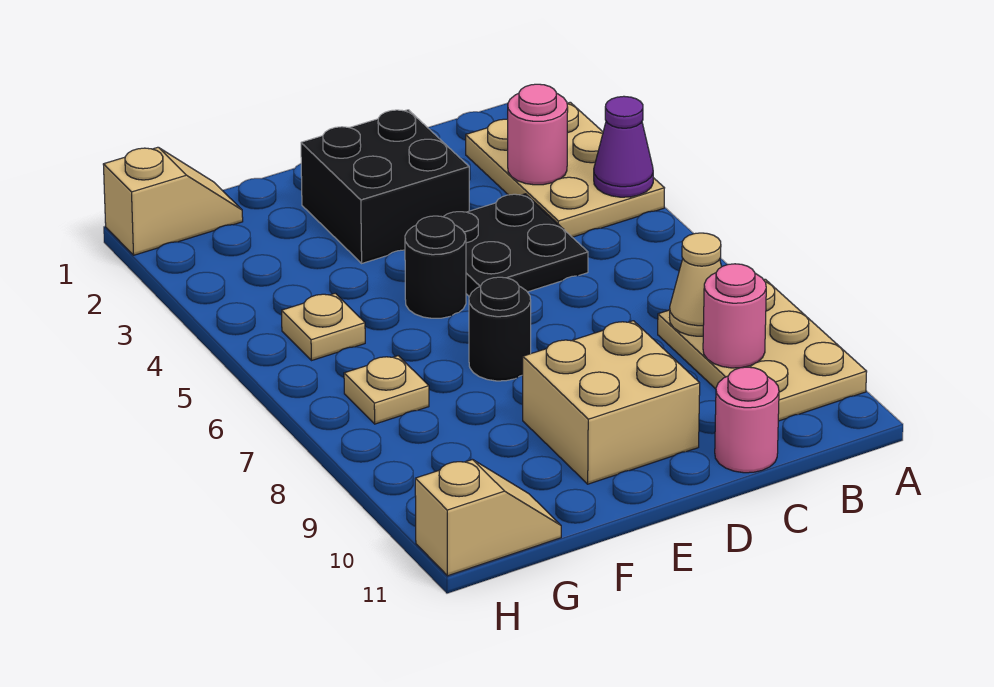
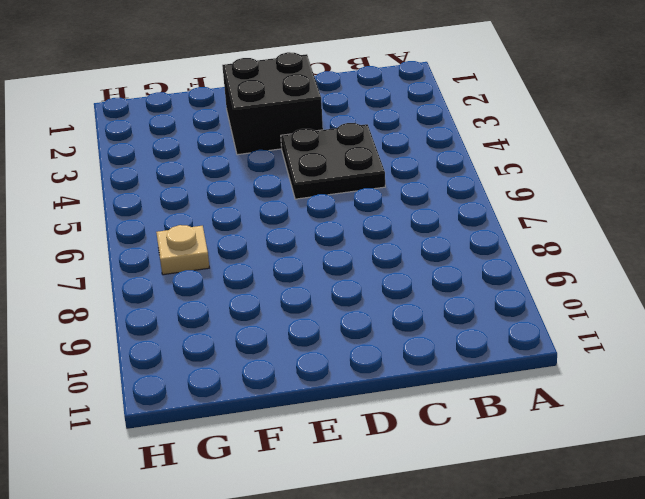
none -> tan plate A2:B4 level 1
none -> tan plate A8:B10 level 1
none -> pink round brick C11 level 1

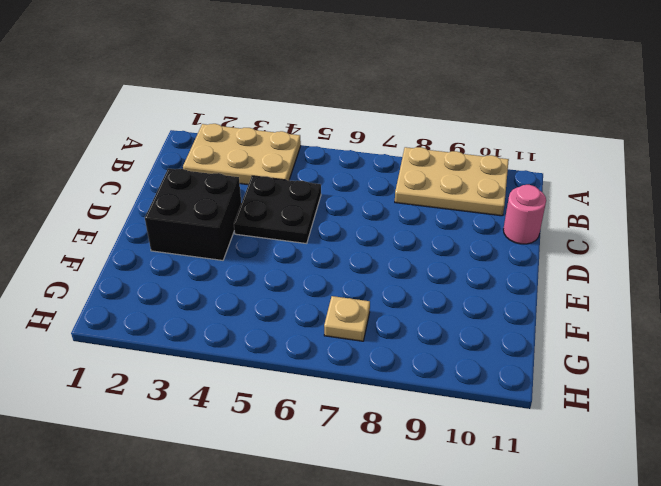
none -> tan brick D9:E10 level 1
none -> black round brick E5 level 1
none -> black round brick E7 level 1

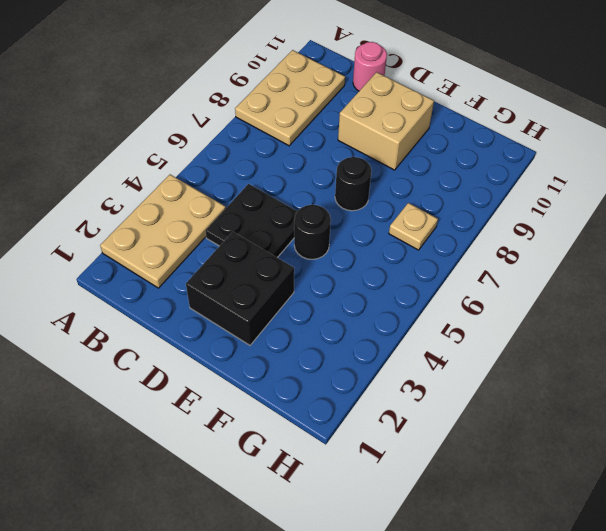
none -> tan slope G1:H1 level 1 top H
none -> tan plate G5 level 1
none -> tan slope G11:H11 level 1 top H

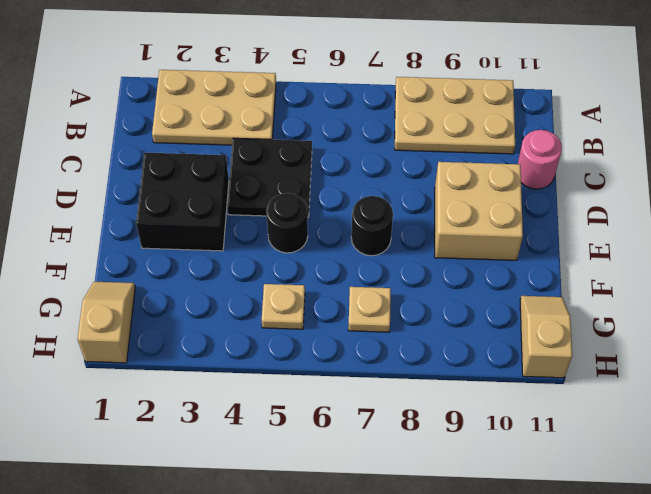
none -> purple cone A4 level 2
none -> pink round brick B3 level 2
none -> tan cone B8 level 2

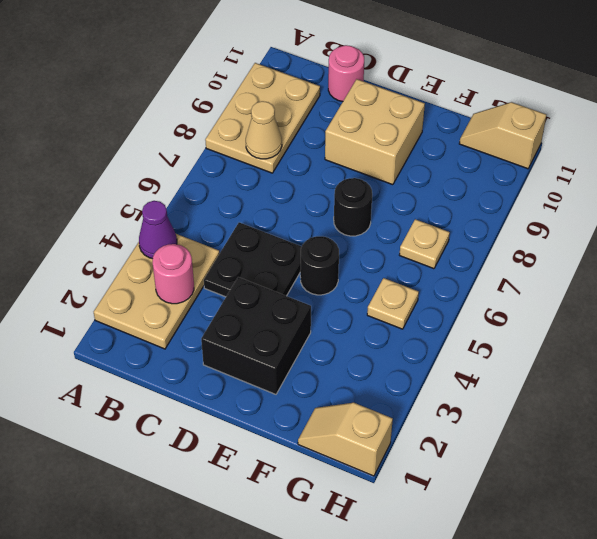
none -> pink round brick B9 level 2

